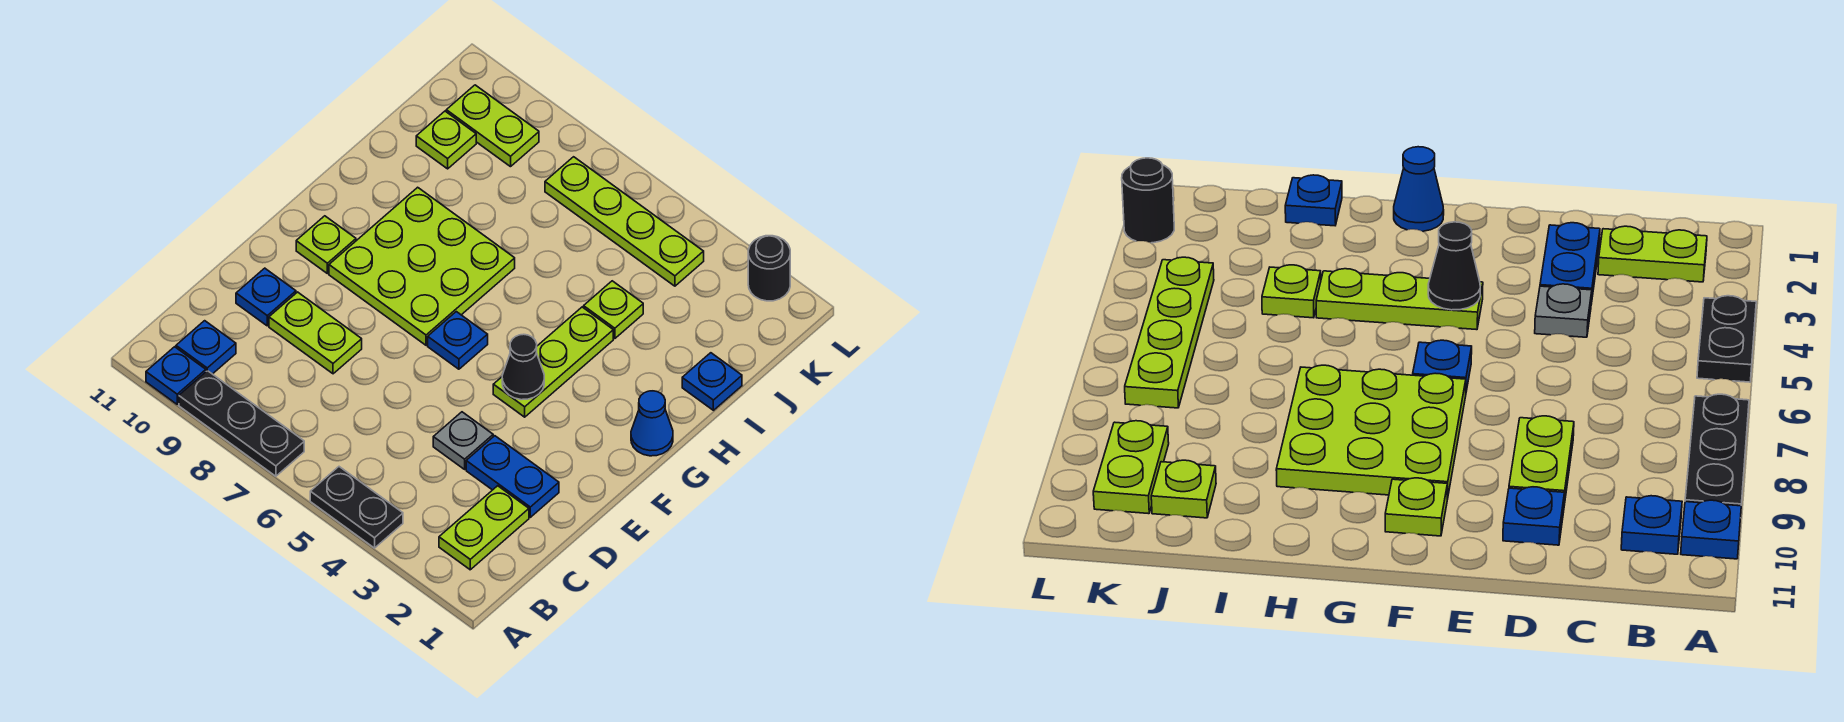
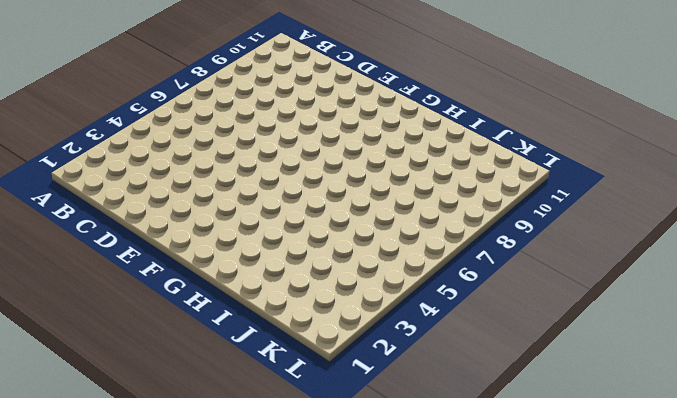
none -> black plate A4:A5 level 1
none -> black plate A7:A9 level 1
none -> blue plate A10 level 1

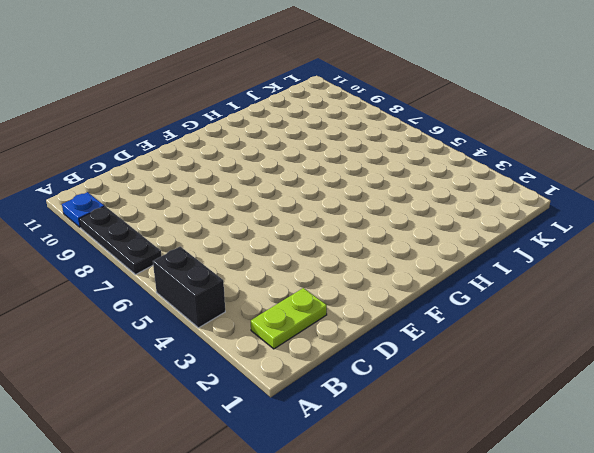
black brick A4:A5 level 1 -> black plate A4:A5 level 1
none -> blue plate B10 level 1
none -> blue plate D2:D3 level 1
none -> grey plate D4 level 1

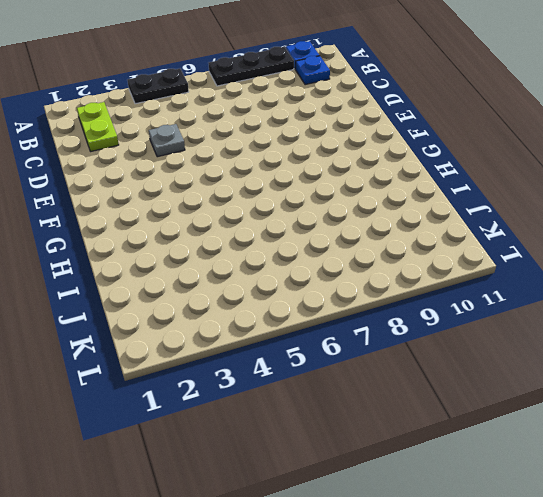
none -> blue plate D2:D3 level 1
none -> lime plate D8:D9 level 1
none -> blue plate D10 level 1

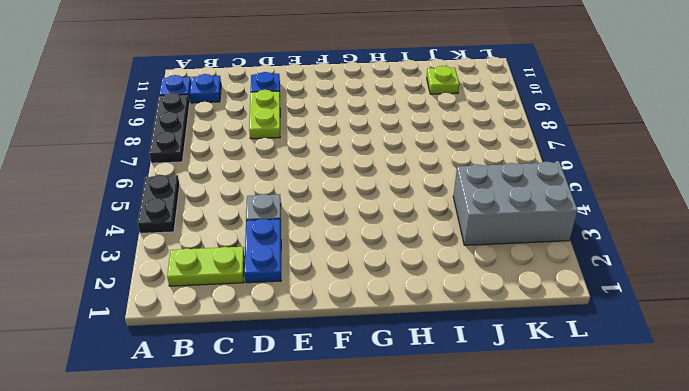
grey brick J3:L4 level 1 -> lime plate K4:K7 level 1
none -> lime plate F4:H4 level 1
none -> blue plate F6 level 1
none -> lime plate F7:H9 level 1

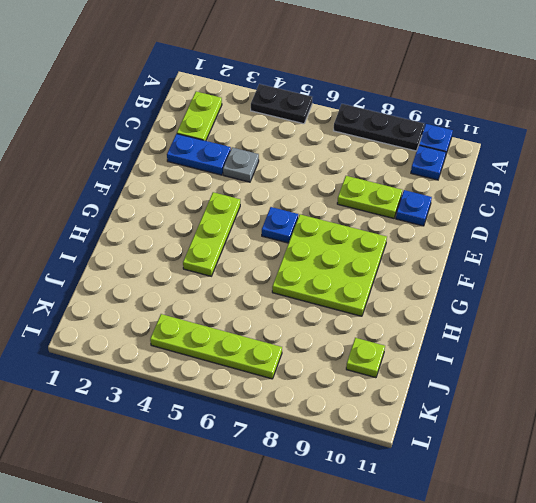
none -> lime plate F10 level 1
none -> blue cone G1 level 1
none -> blue plate I1 level 1

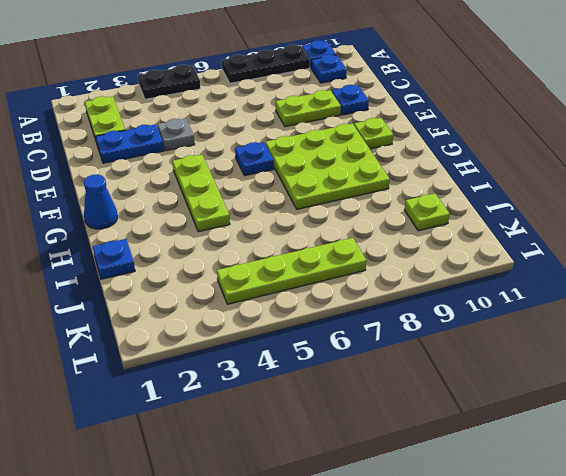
none -> lime plate I4 level 1
none -> lime plate K9:K10 level 1
none -> black round brick L2 level 1

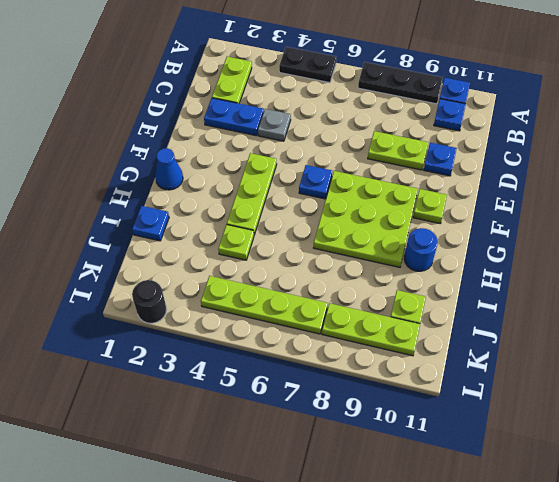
blue round brick H10 level 1 -> none
lime plate K8:K10 level 1 -> lime plate K9:K10 level 1
none -> black cone F4 level 2

